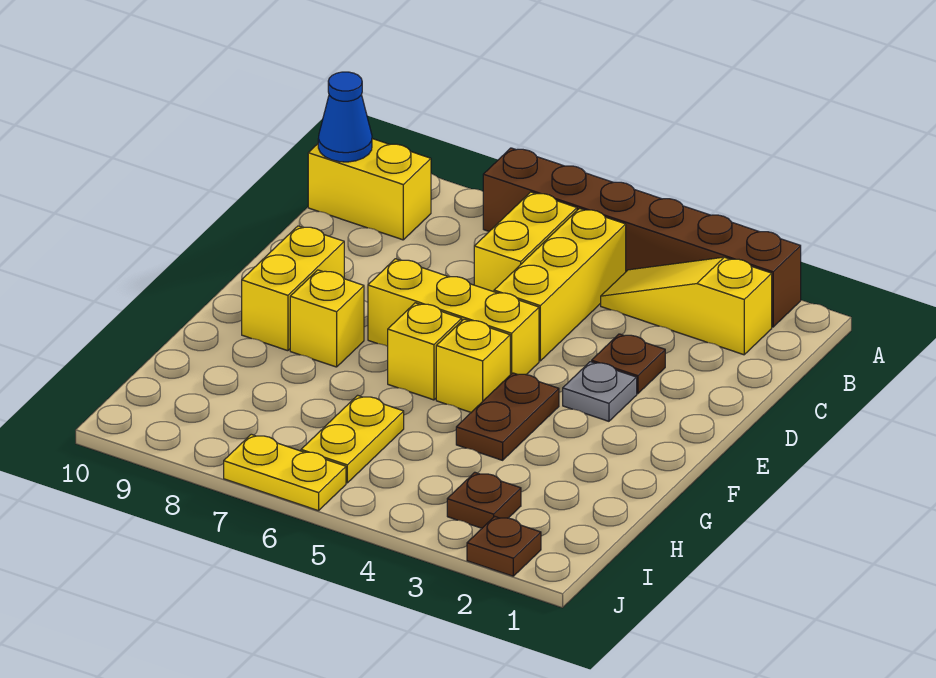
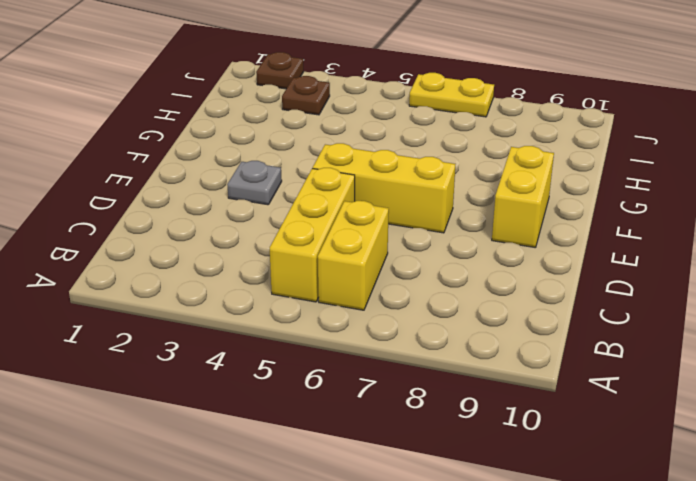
none -> brown brick A2:A7 level 1
none -> yellow slope B2:B4 level 1 top 2
none -> yellow brick B9:B10 level 1

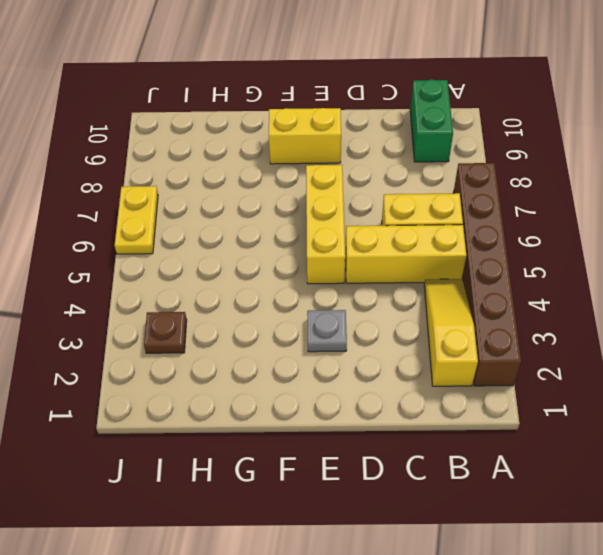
green brick B9:B10 level 1 -> yellow brick B9:B10 level 1
none -> brown plate D3 level 1
none -> brown plate F4:G4 level 1
none -> yellow brick F5 level 1

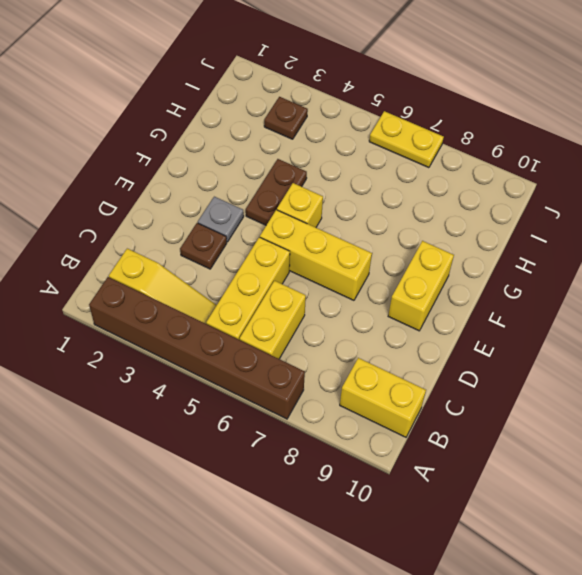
none -> yellow brick F6 level 1
none -> yellow brick F8 level 1
none -> yellow plate H6:I6 level 1

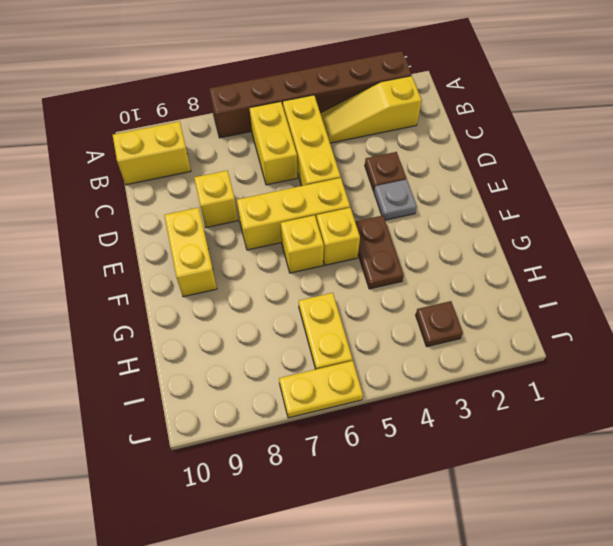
yellow brick D8 level 1 -> yellow brick F8 level 1
none -> brown plate J2 level 1
none -> blue cone B10 level 2

